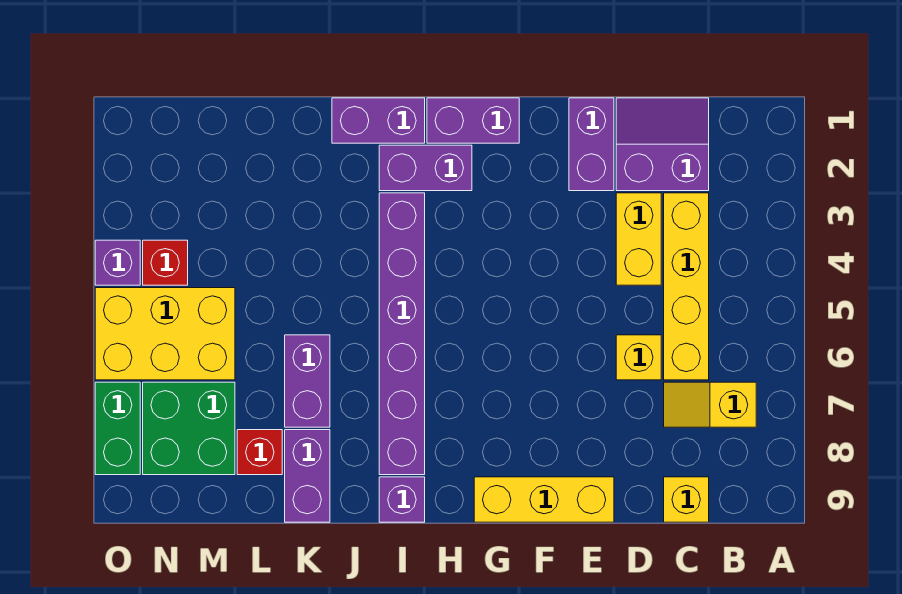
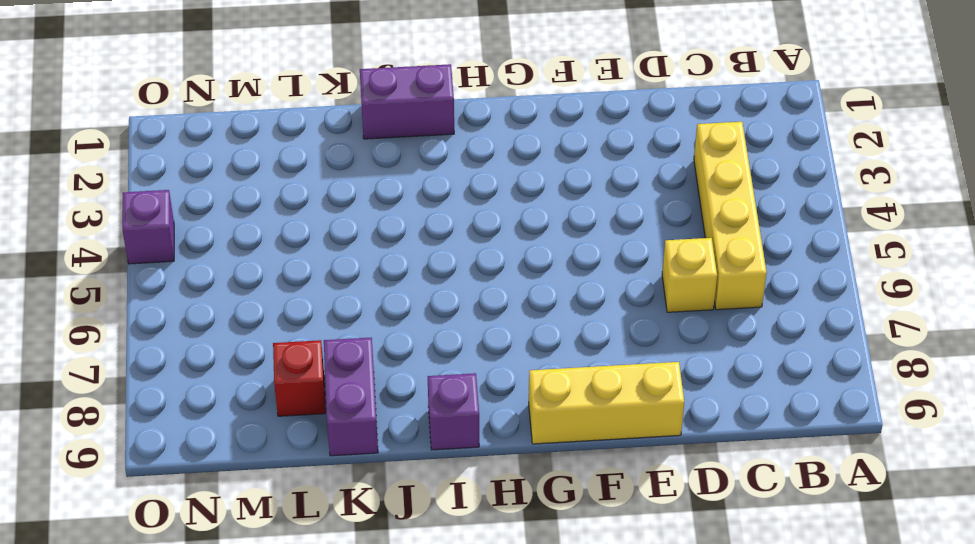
none -> yellow slope B7:C7 level 1 top B
none -> purple slope C1:D2 level 1 top 2
none -> yellow brick C9 level 1

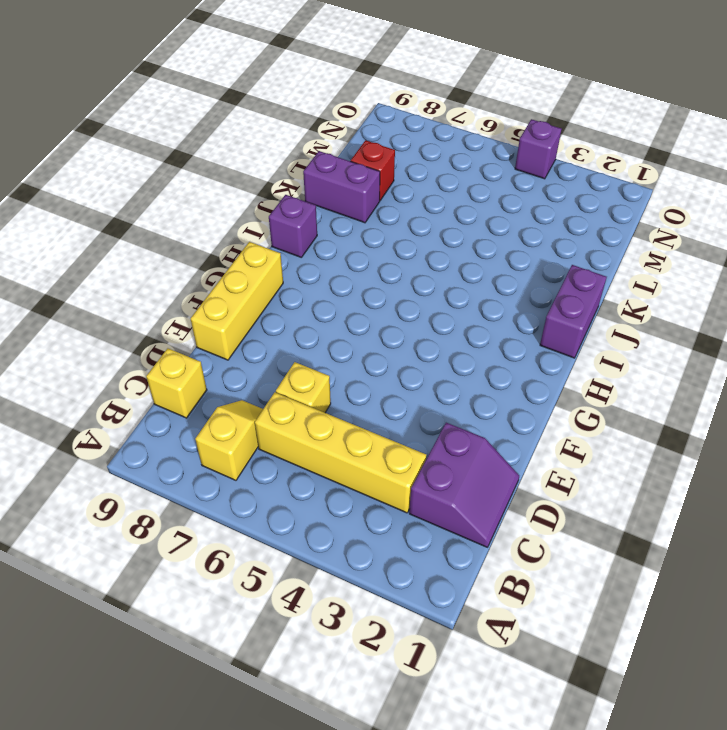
none -> yellow brick D3:D4 level 1
none -> purple brick E1:E2 level 1
none -> purple brick G1:H1 level 1

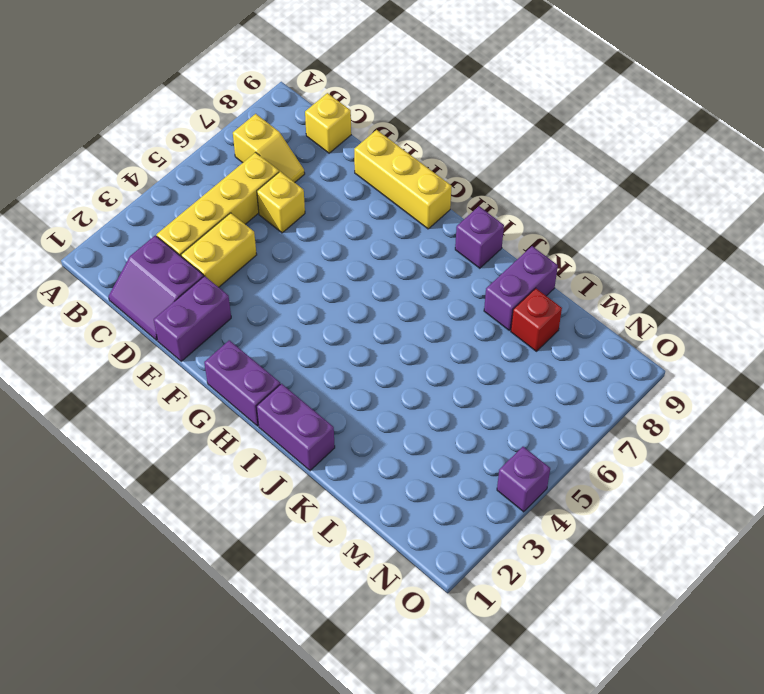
none -> purple brick H2:I2 level 1
none -> purple brick I3:I8 level 1
none -> purple brick K6:K7 level 1

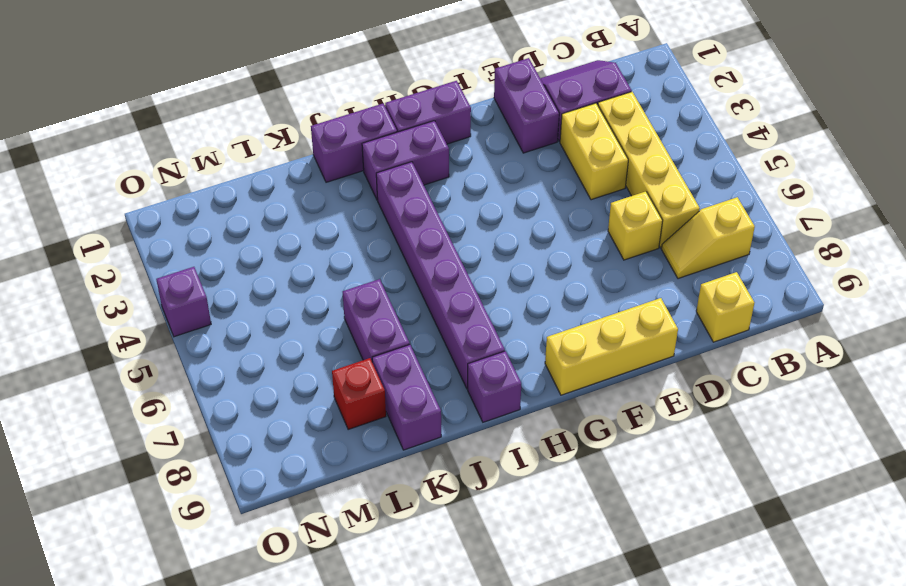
none -> yellow brick M5:O6 level 1
none -> green brick M7:N8 level 1
none -> red brick N4 level 1

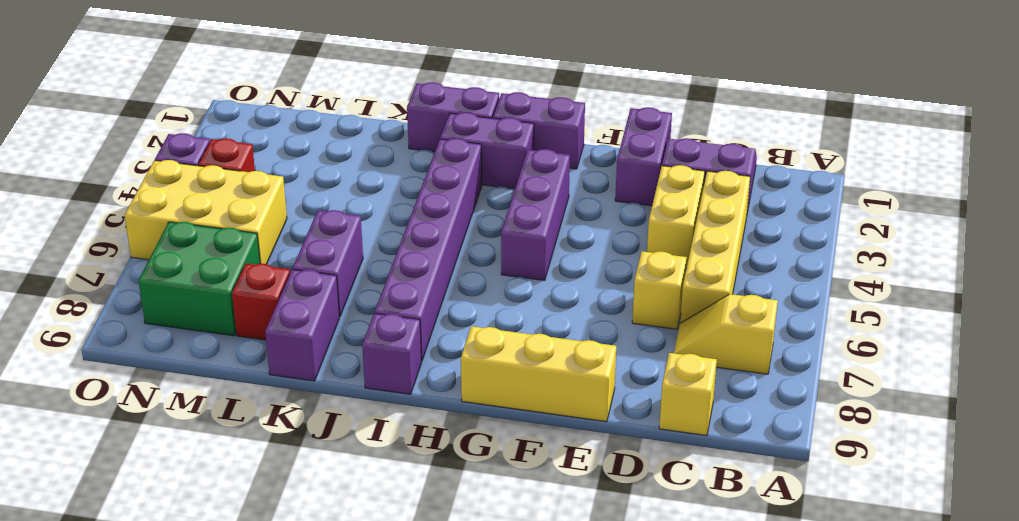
purple brick G3:G5 level 1 -> none
none -> green brick O7:O8 level 1

